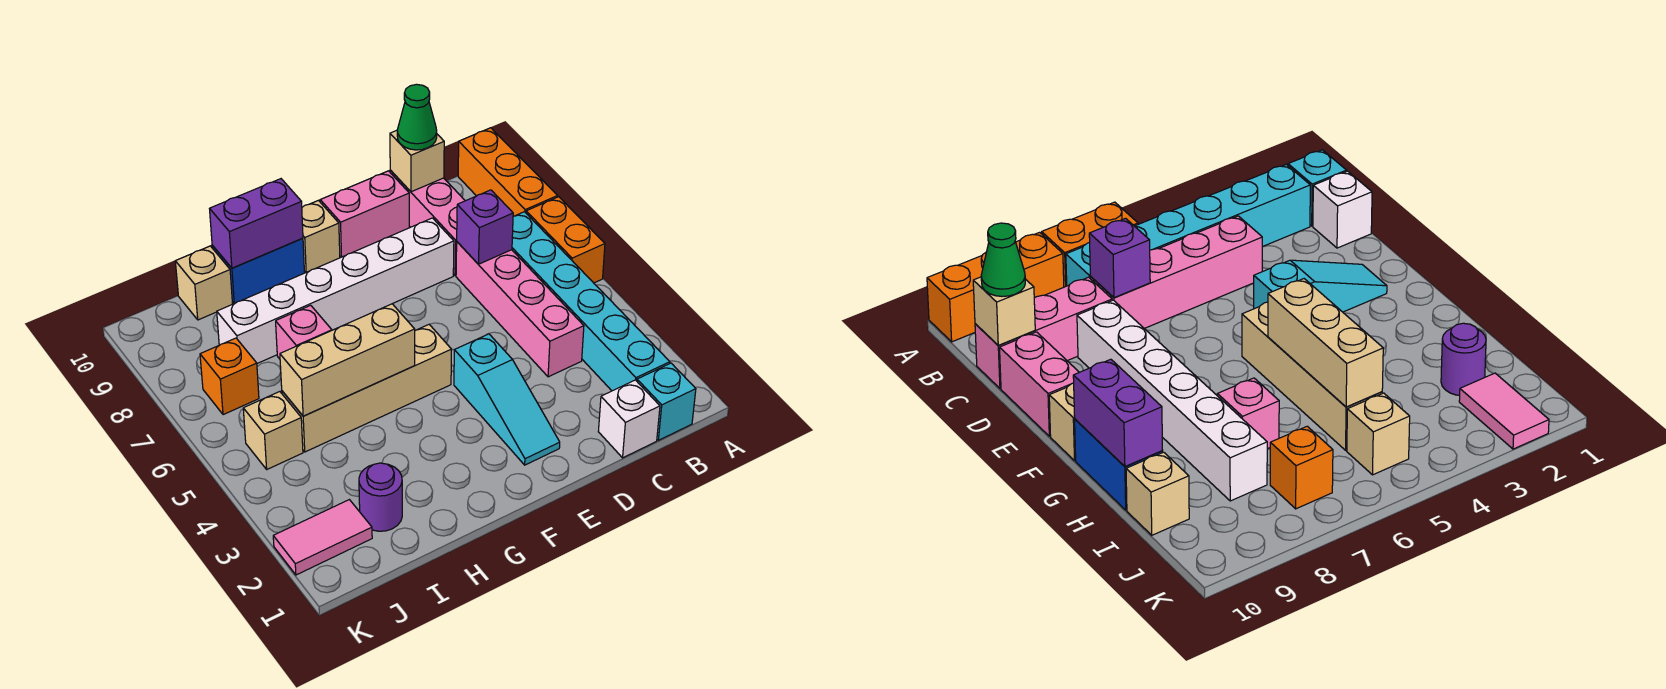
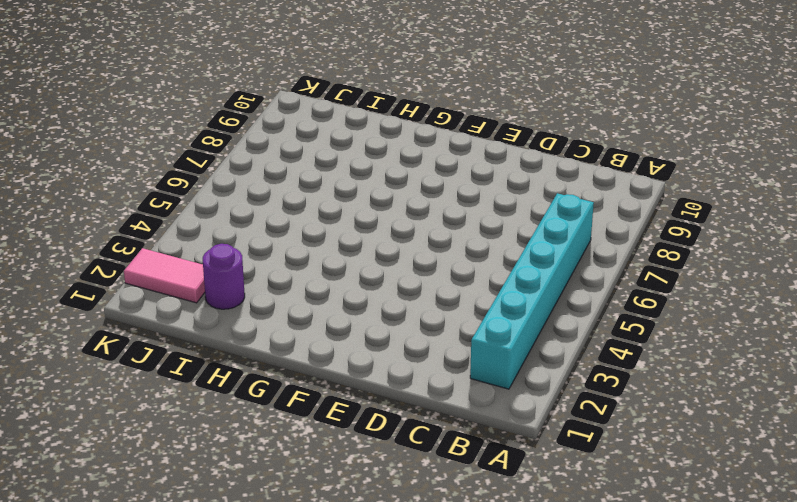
none -> orange brick A6:A7 level 1
none -> orange brick A8:A10 level 1
none -> cyan brick B1 level 1

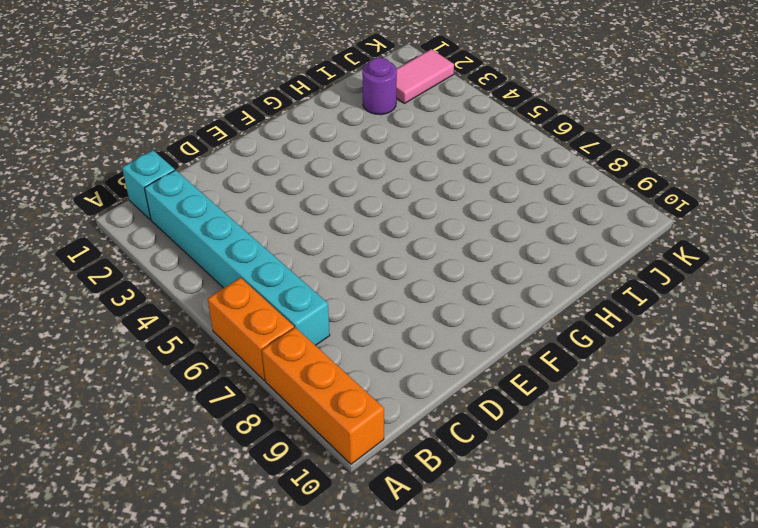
none -> white brick C1 level 1
none -> pink brick C4:C7 level 1
none -> pink brick C8:C10 level 1

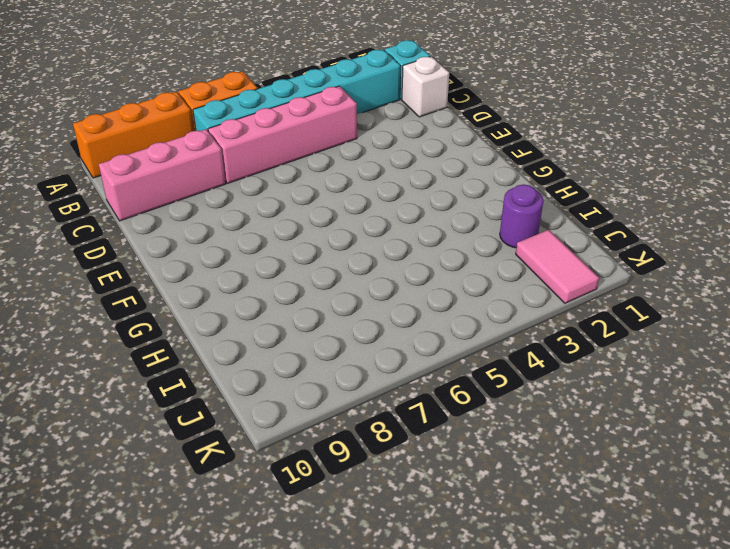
none -> white brick D8:I8 level 1
none -> pink brick D10:E10 level 1
none -> cyan slope E2:E4 level 1 top 4

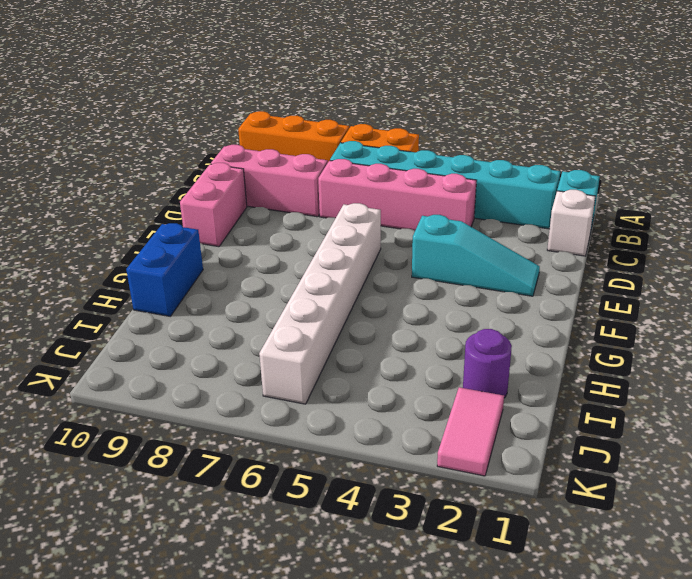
white brick E6:J6 level 1 -> white brick D8:I8 level 1
none -> tan brick F5:I5 level 1
none -> tan brick F10 level 1
none -> pink brick H7 level 1

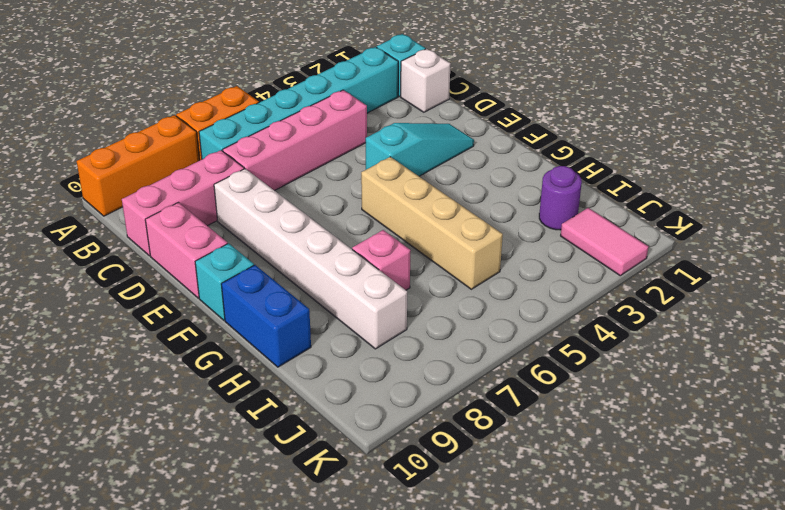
cyan brick F10 level 1 -> tan brick F10 level 1
none -> tan brick I10 level 1
none -> tan brick J5 level 1
none -> orange brick J7 level 1

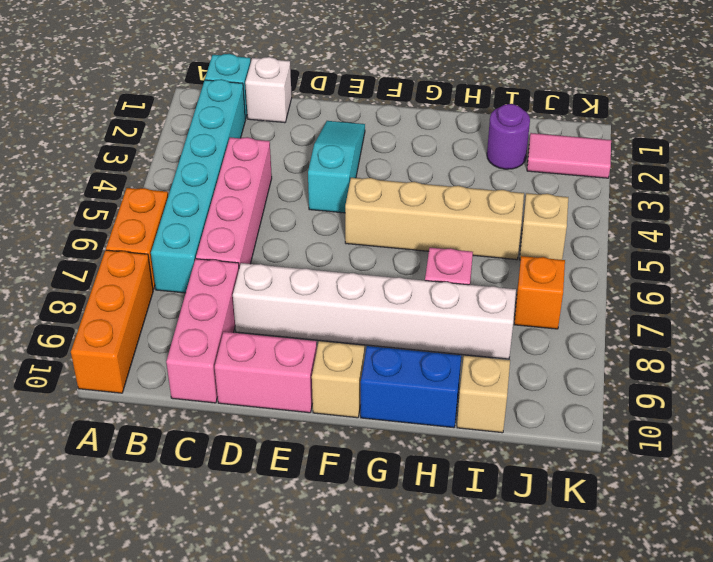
none -> purple brick C7 level 2
none -> tan brick C10 level 2
none -> tan brick G5:I5 level 2

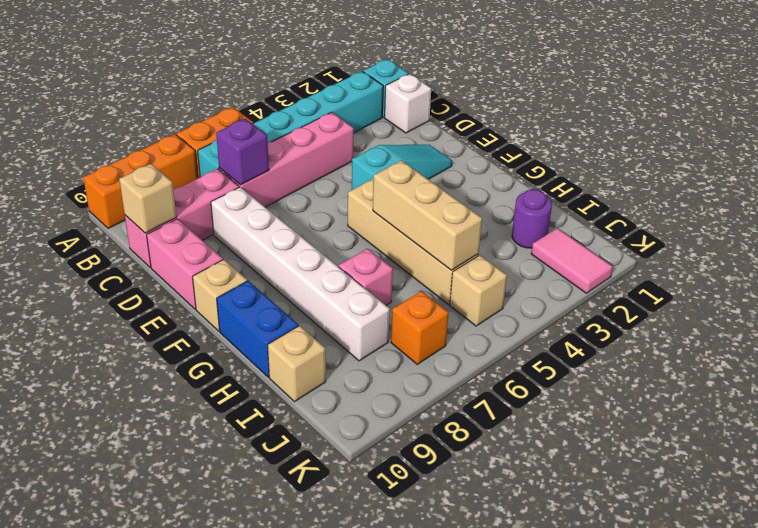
none -> purple brick G10:H10 level 2
none -> green cone C10 level 3

